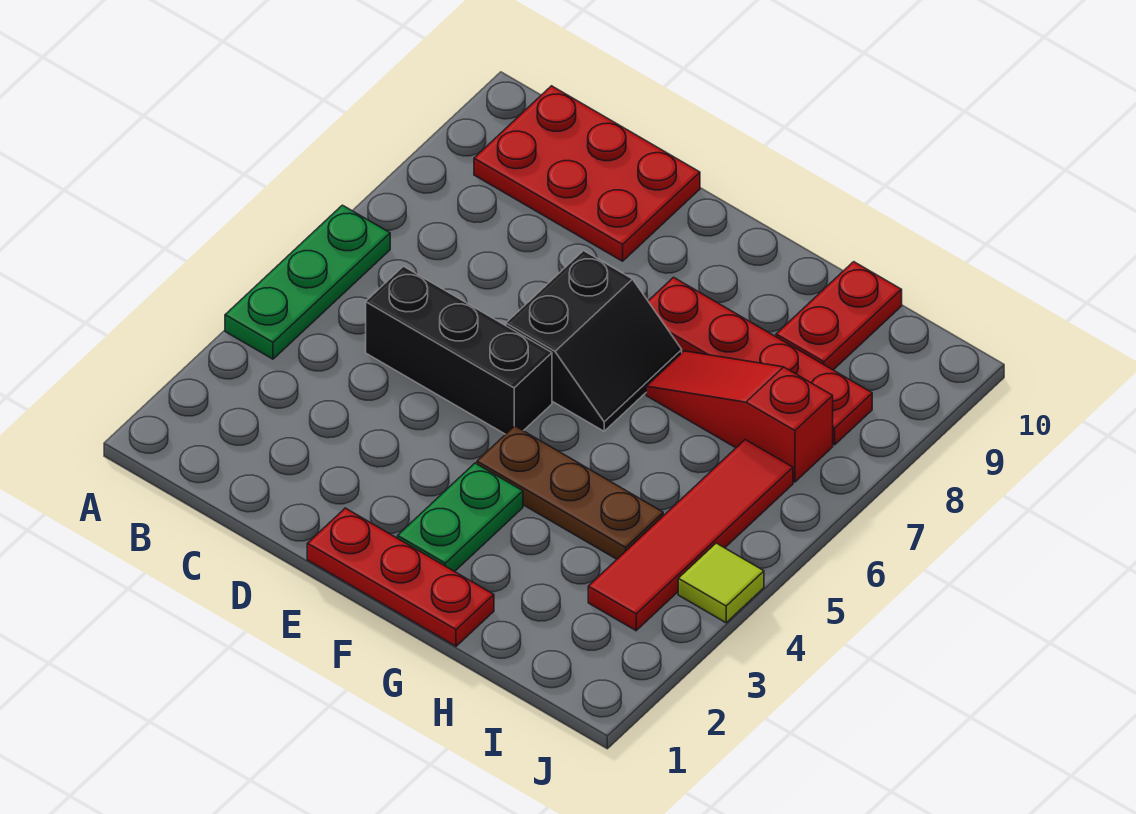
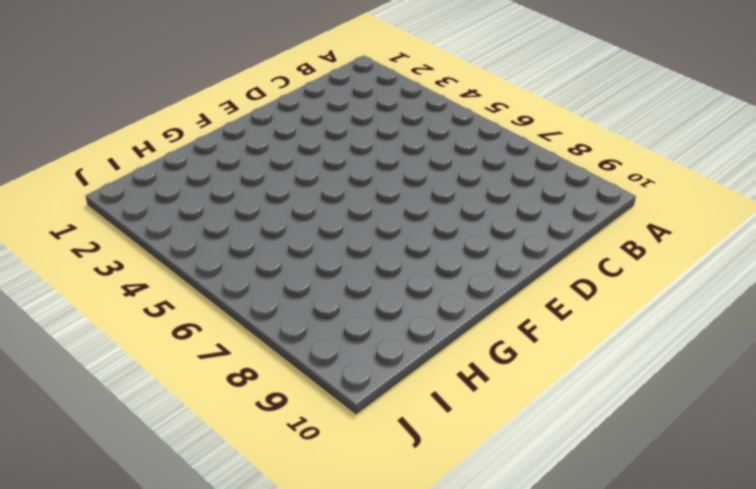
none -> green plate A4:A6 level 1
none -> red plate B9:D10 level 1
none -> black brick C5:E5 level 1

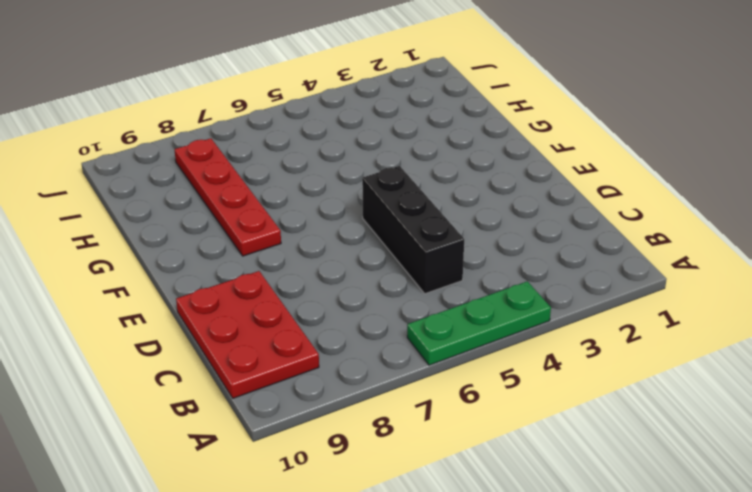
none -> red plate E1:G1 level 1
none -> black slope E6:F7 level 1 top E
none -> green plate F2:F3 level 1

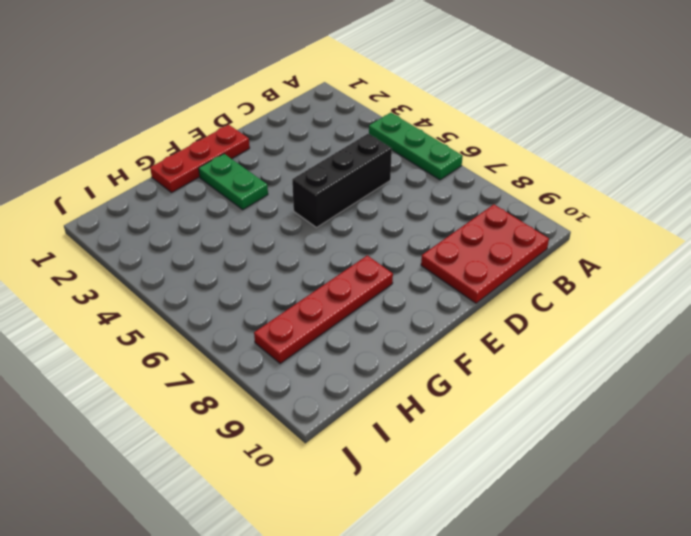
none -> black slope E6:F7 level 1 top E
none -> brown plate F4:H4 level 1
none -> red slope G7:I7 level 1 top I

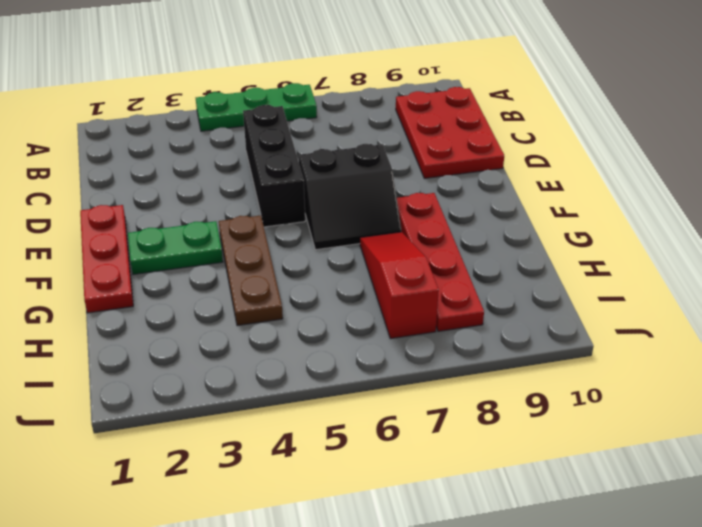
none -> red plate H9:H10 level 1
none -> red tile I3:I6 level 1
none -> lime tile J4 level 1

